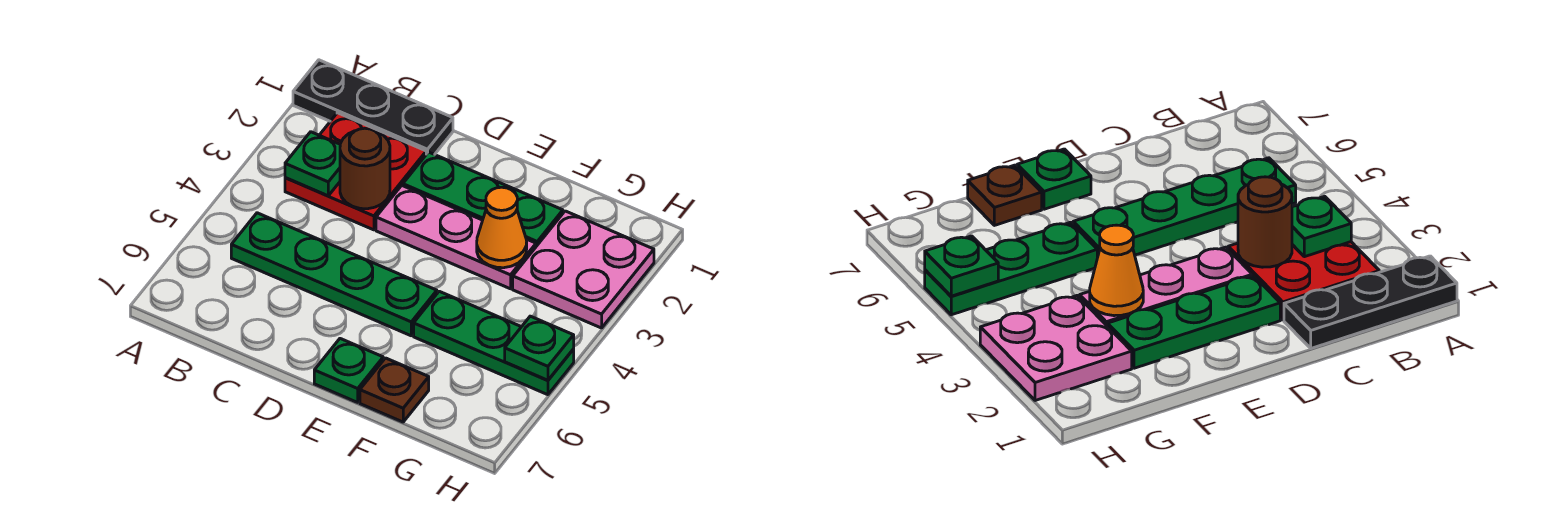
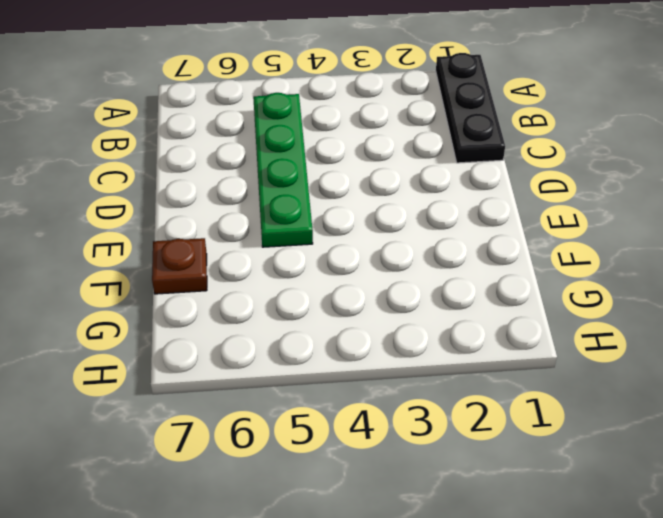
none -> red plate B2:C3 level 1
none -> green plate D2:F2 level 1
none -> pink plate D3:F3 level 1

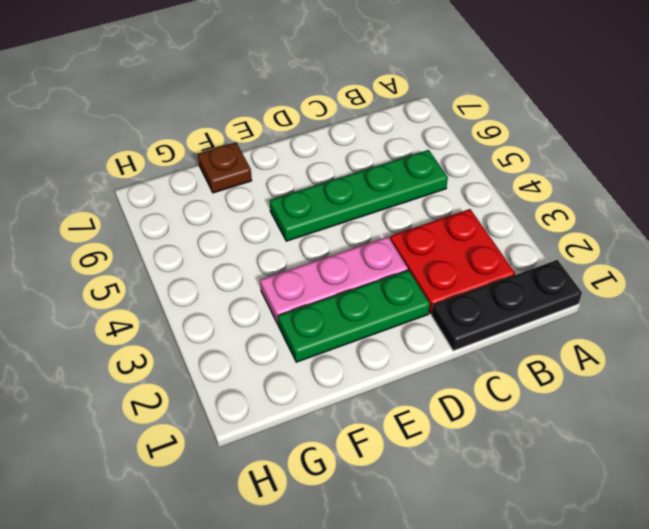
none -> green plate E7 level 1
none -> green plate F5:H5 level 1
none -> pink plate G2:H3 level 1

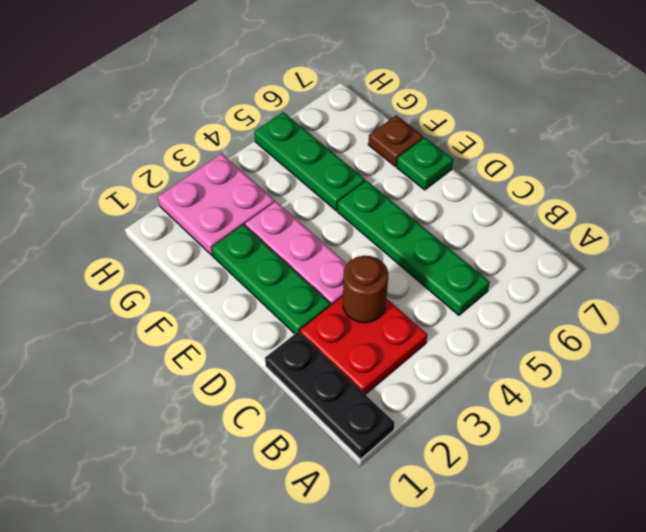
none -> green plate B3 level 2
none -> orange cone F3 level 2
none -> green plate H5 level 2

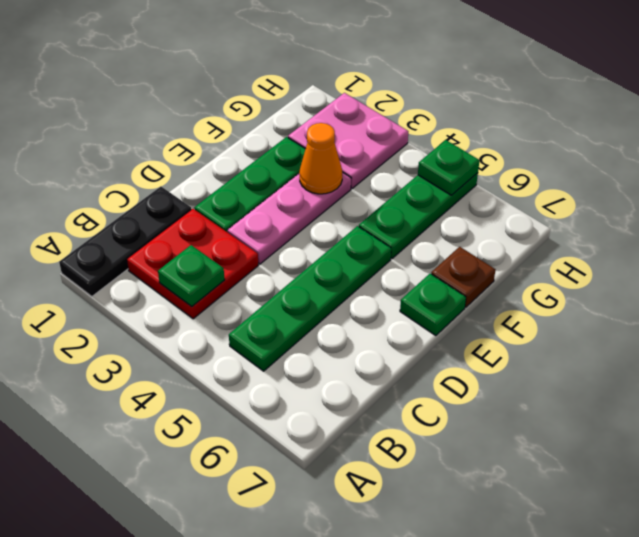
none -> brown round brick C3 level 2

